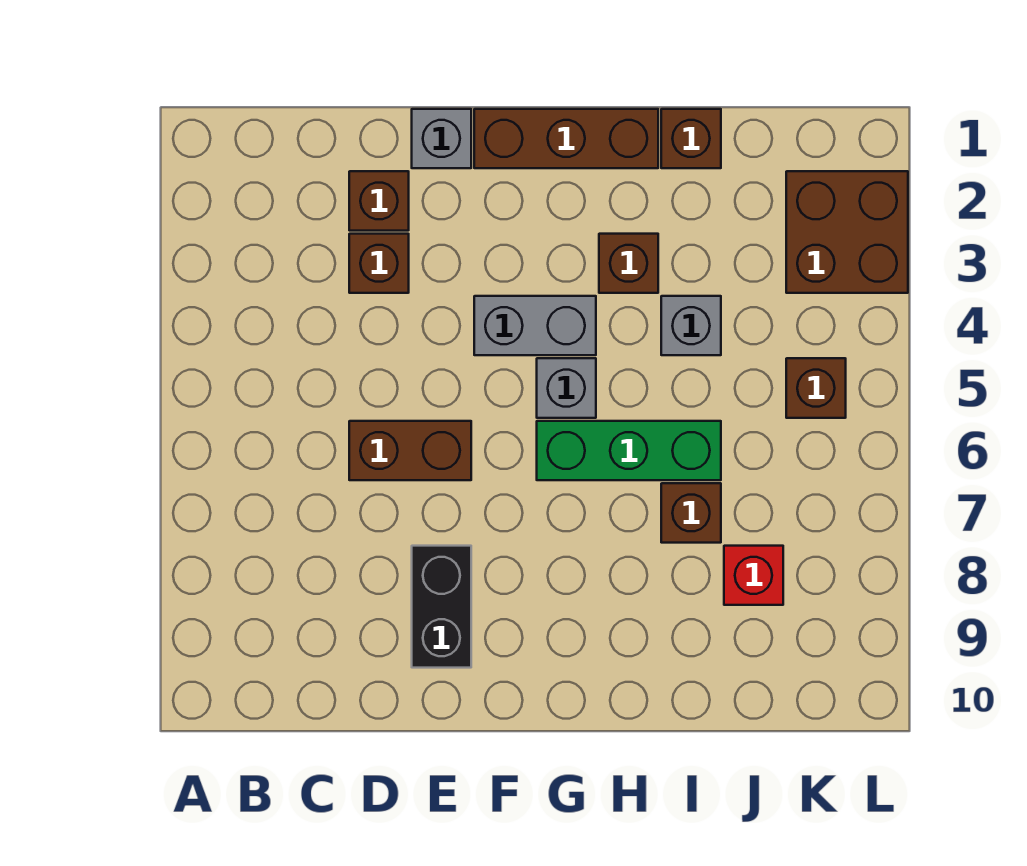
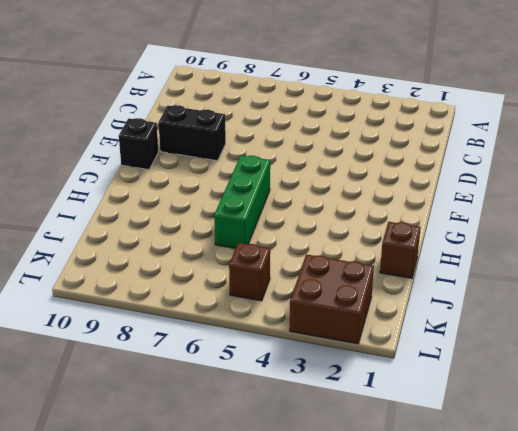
black brick F10 level 1 -> none
none -> brown brick D2 level 1
none -> brown brick D3 level 1
none -> brown brick D6:E6 level 1

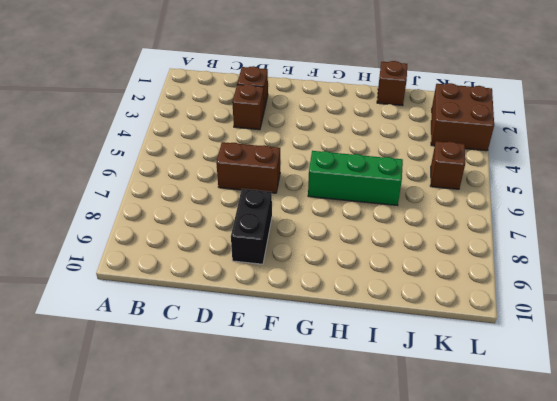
none -> grey brick E1 level 1
none -> brown brick F1:H1 level 1
none -> grey brick F4:G4 level 1

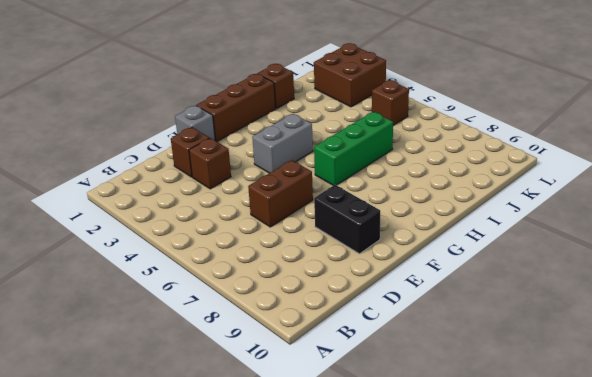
none -> grey brick G5 level 1
none -> brown brick H3 level 1
none -> grey brick I4 level 1

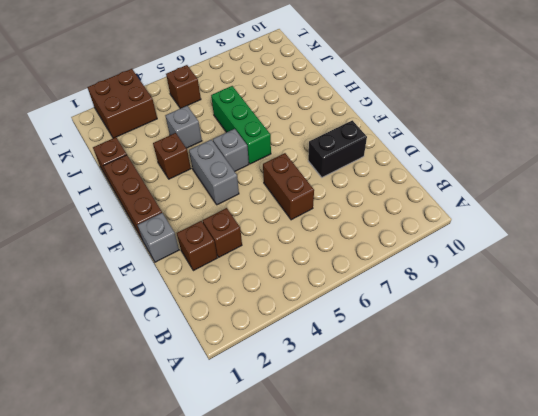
none -> brown brick I7 level 1
none -> red brick J8 level 1

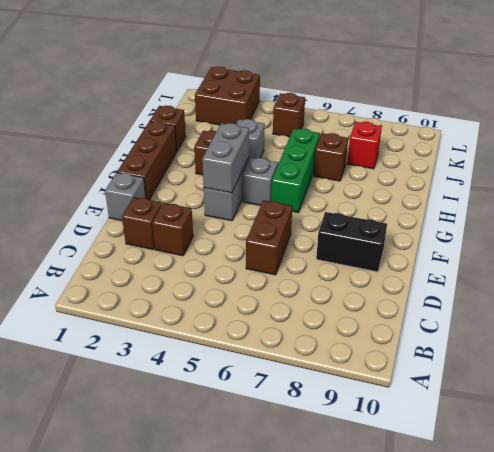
grey brick F4:G4 level 2 -> none

